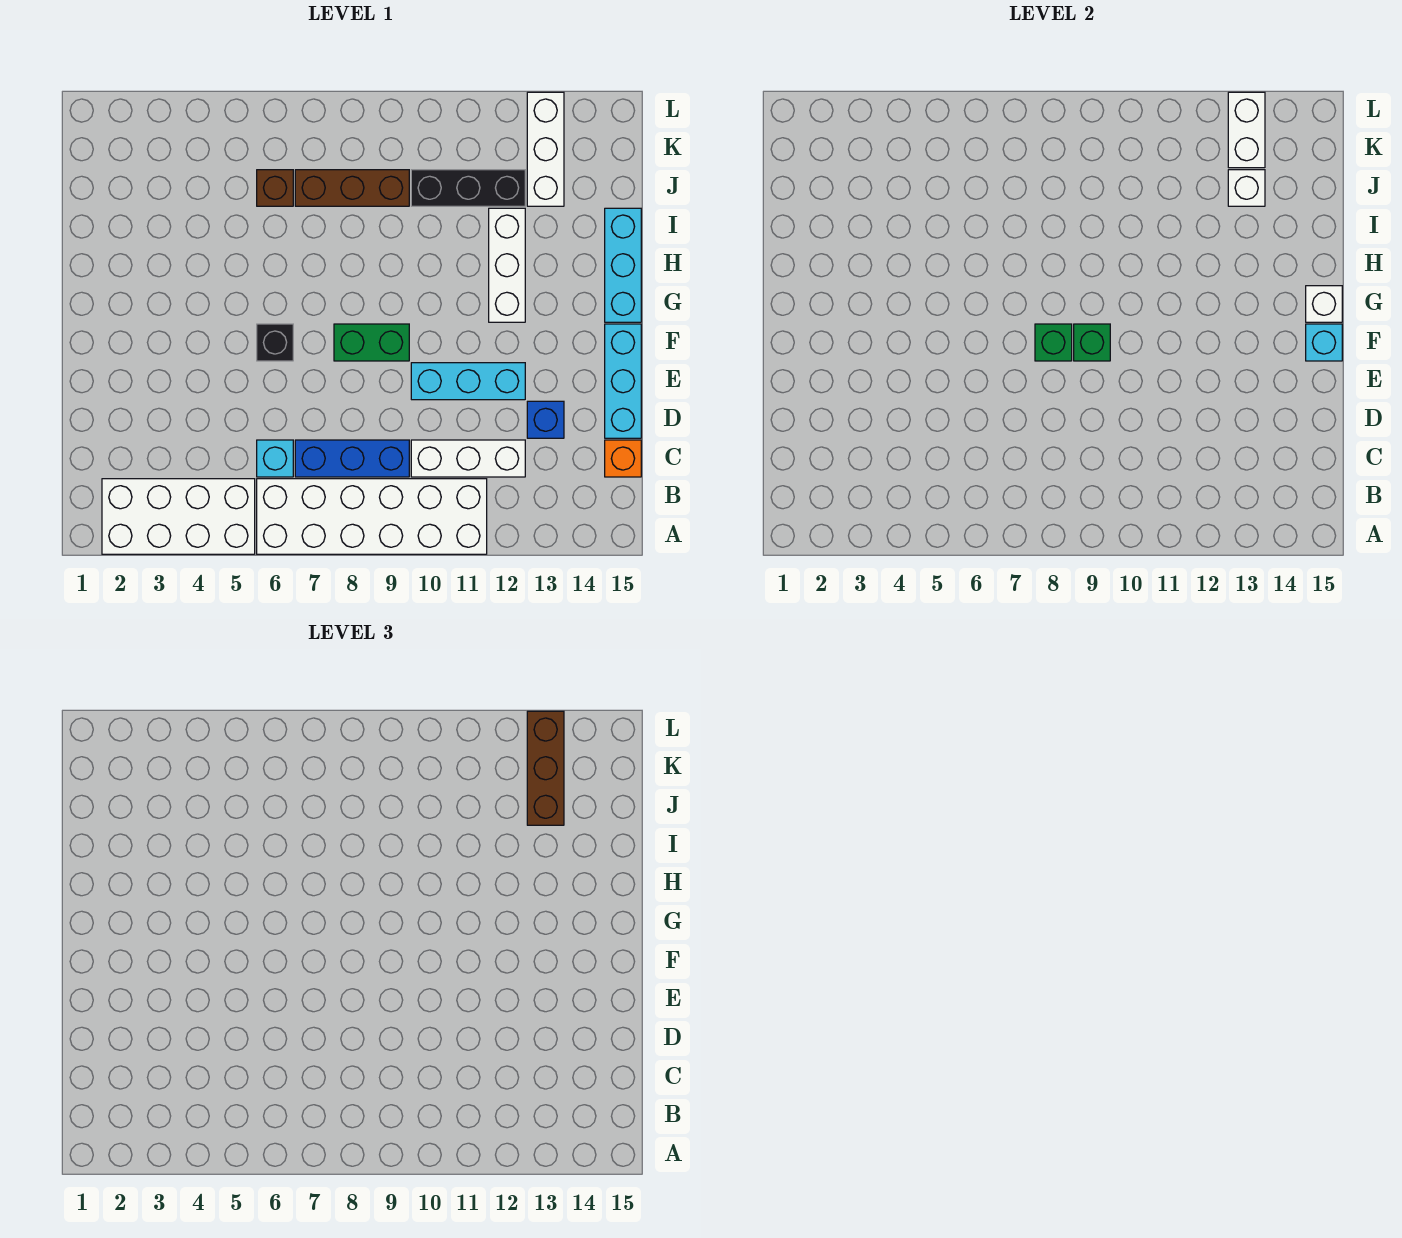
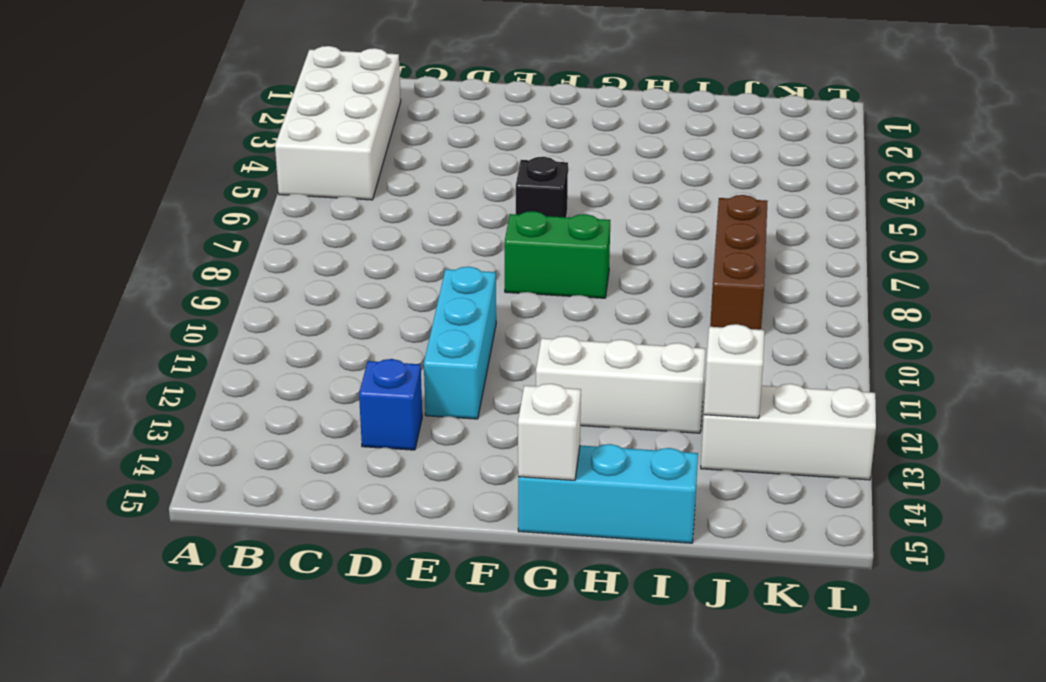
green brick F8:G8 level 1 -> green brick F8:F9 level 1
none -> white brick A6:B11 level 1
none -> cyan brick C6 level 1
none -> blue brick C7:C9 level 1

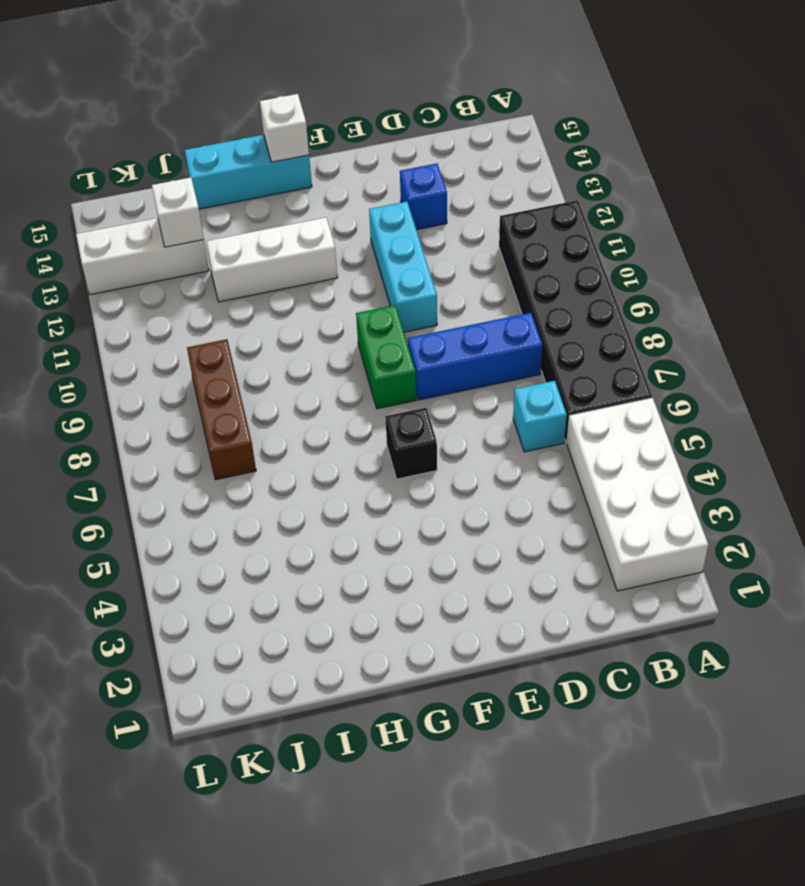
black brick A6:B11 level 1 -> white brick A6:B11 level 1
blue brick C8:E8 level 1 -> blue brick C7:C9 level 1
none -> white brick C10:C12 level 1
none -> orange brick C15 level 1
none -> cyan brick D15:F15 level 1

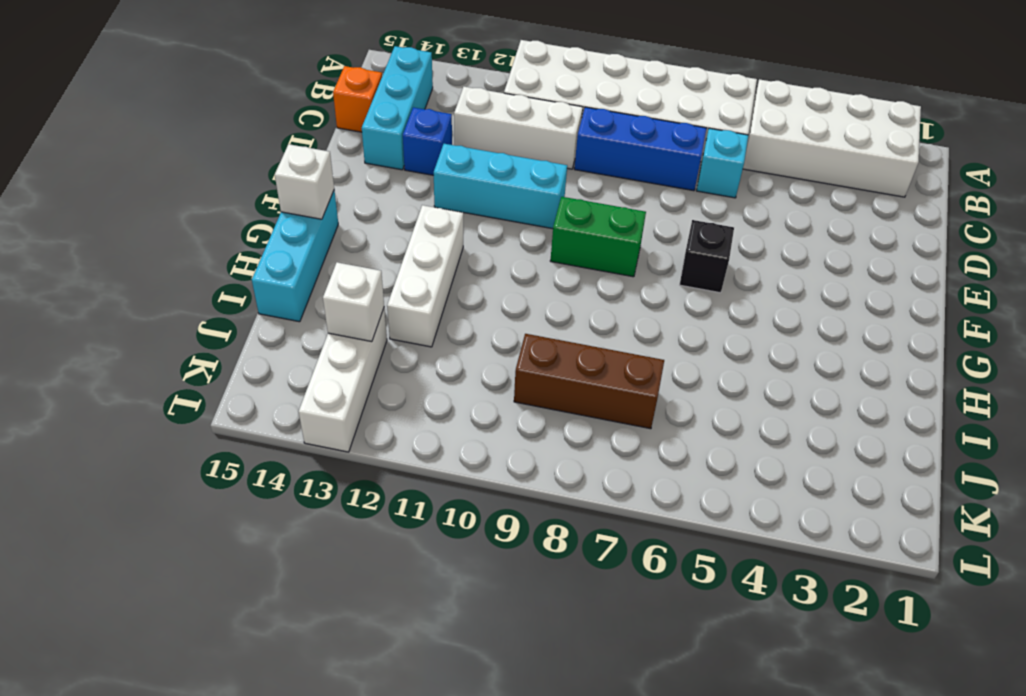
cyan brick B14:D14 level 1 -> cyan brick D15:F15 level 1
none -> brown brick J6 level 1
none -> black brick J10:J12 level 1
none -> green brick F8 level 2

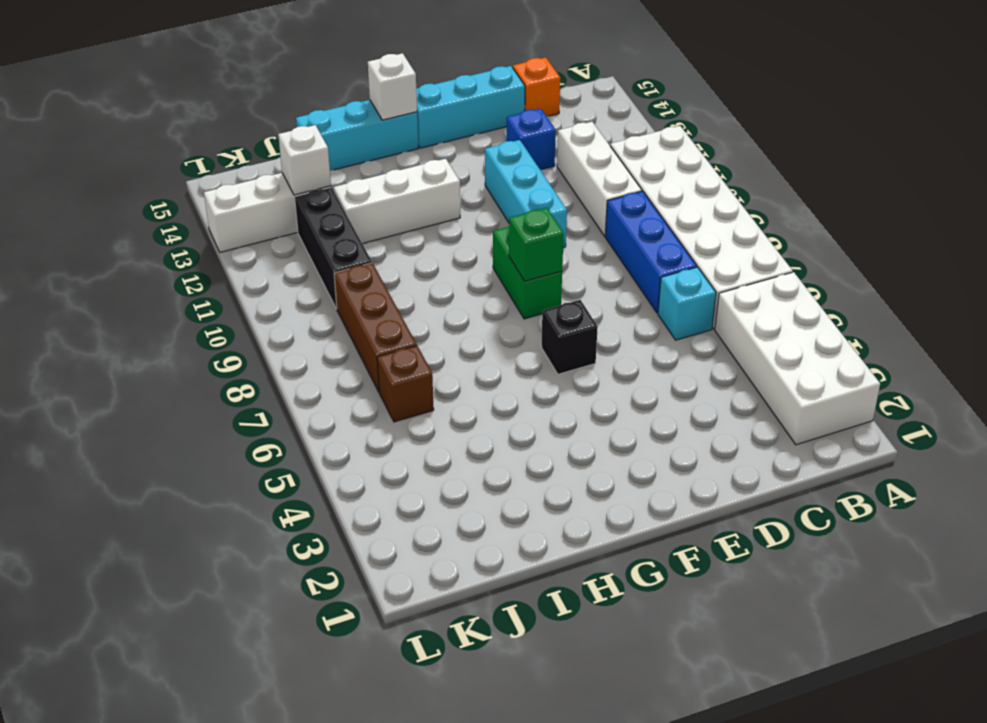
none -> green brick F9 level 2
none -> cyan brick F15 level 2
none -> white brick K13:L13 level 2

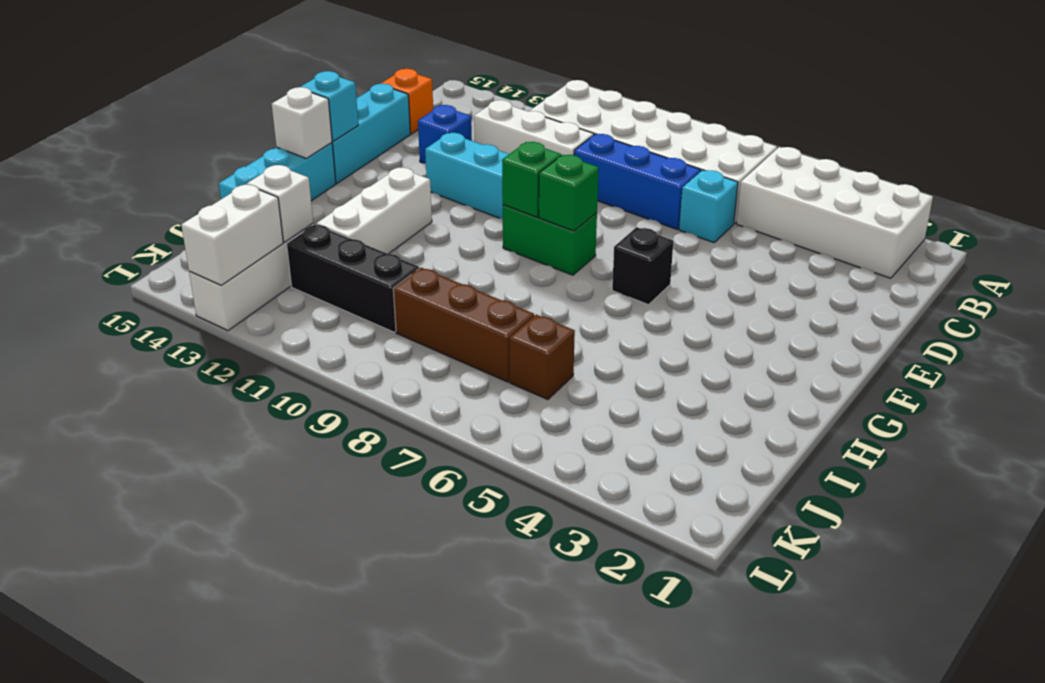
none -> brown brick J13:L13 level 3

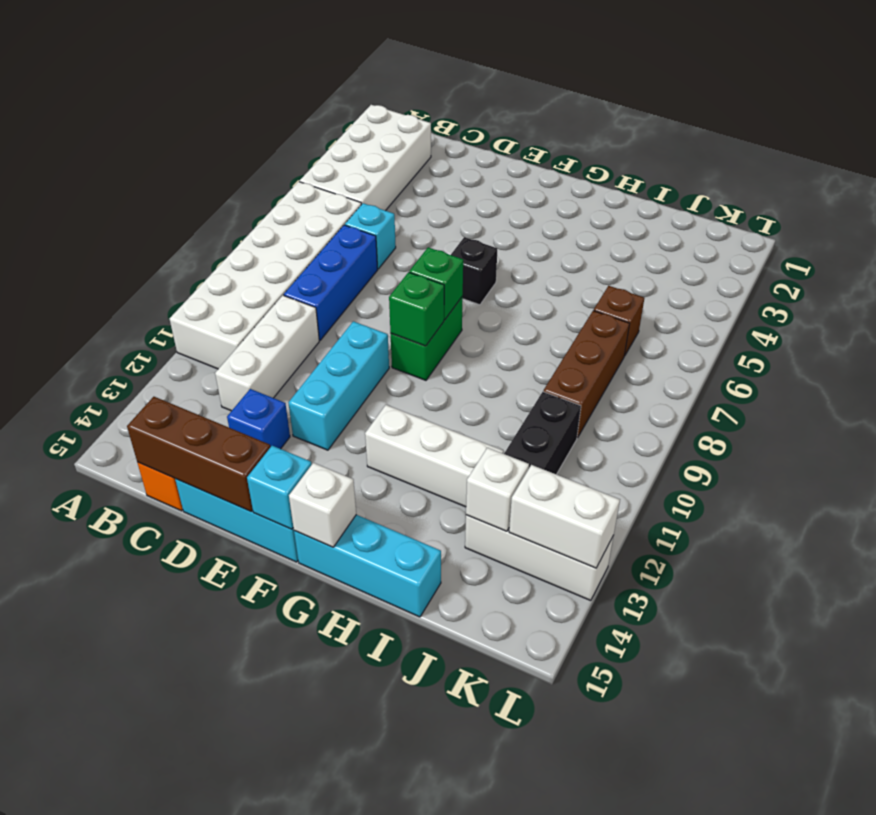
brown brick C15:E15 level 2 -> brown brick J13:L13 level 3

